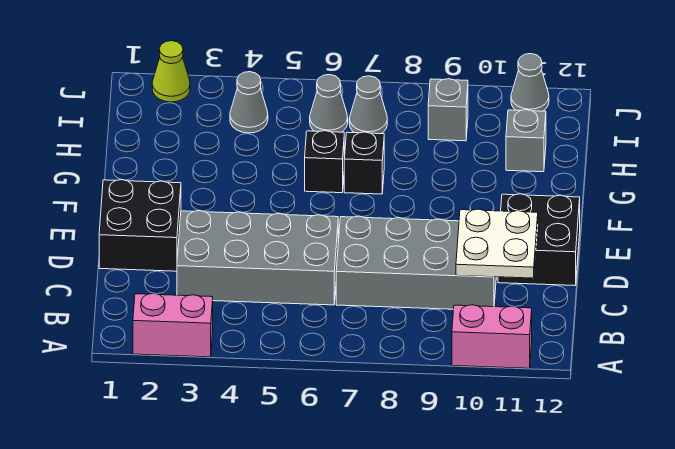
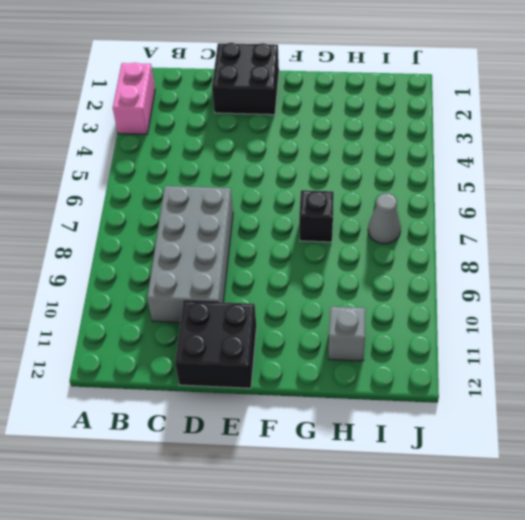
none -> pink brick A10:A11 level 1
none -> grey brick C3:D6 level 1
none -> black brick G6 level 1

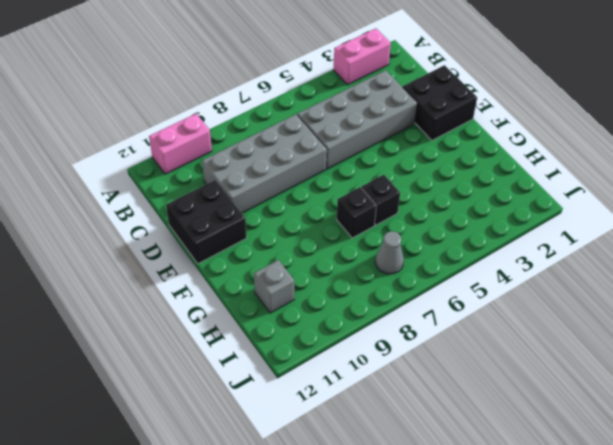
none -> grey cone I4 level 1
none -> grey cone I6 level 1
none -> grey brick I9 level 1

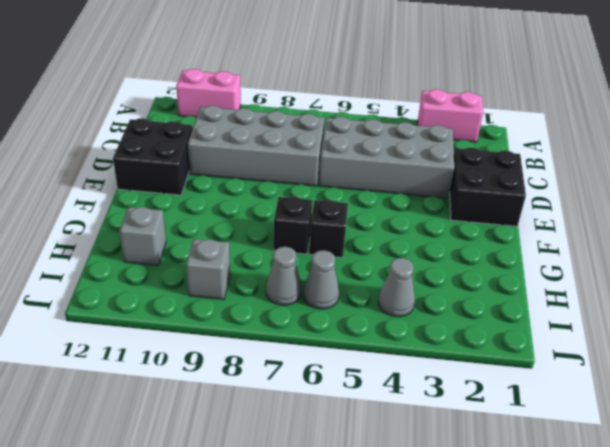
none -> lime cone J2 level 1
none -> grey cone J11 level 1
none -> white plate C10:D11 level 2

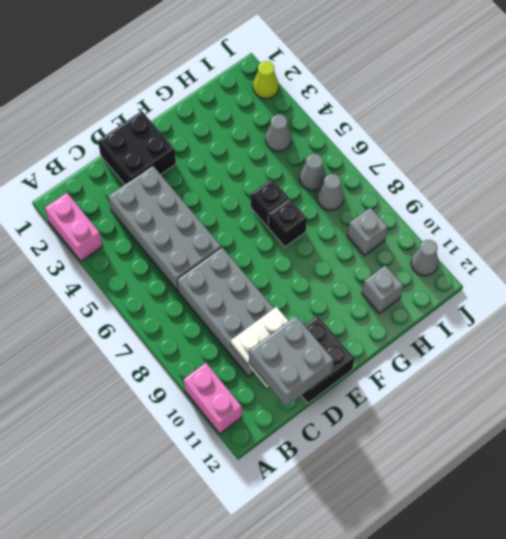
grey brick C11:D12 level 3 -> none

